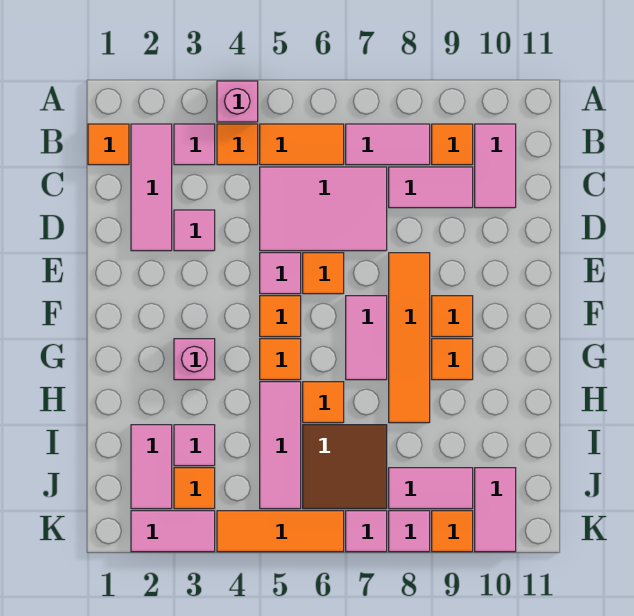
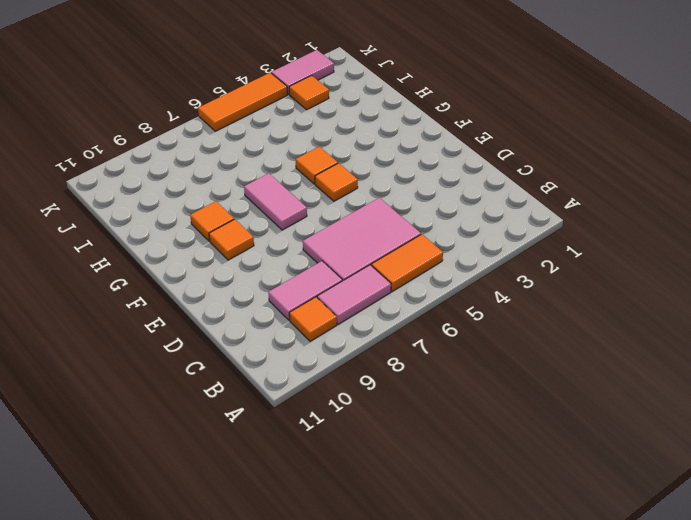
none -> pink brick A4 level 1
none -> orange tile B1 level 1
none -> pink tile B2:D2 level 1
none -> pink tile B3 level 1

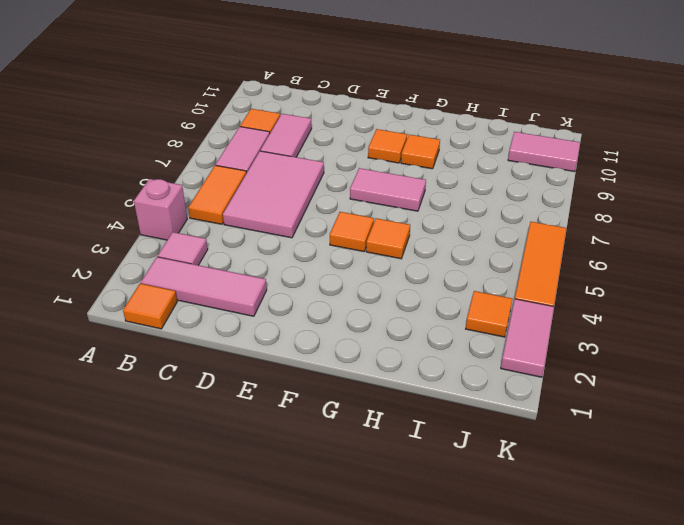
none -> orange tile B4 level 1
none -> pink tile B10:C10 level 1
none -> pink tile D3 level 1
none -> pink tile E5 level 1

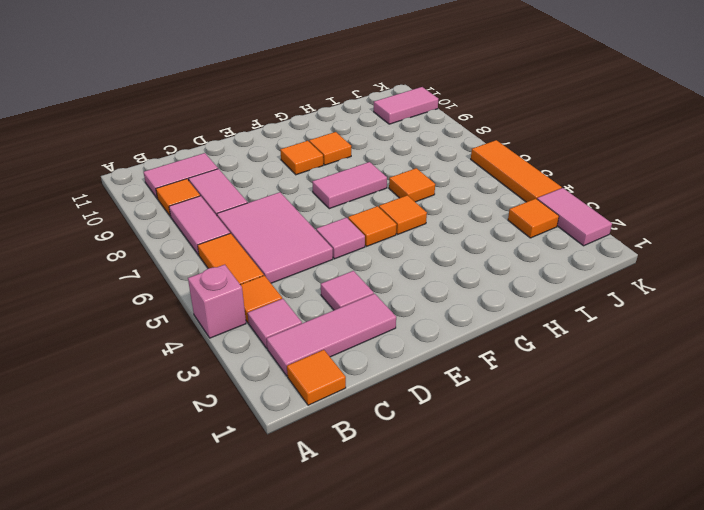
none -> orange tile E6 level 1
none -> orange tile E8:H8 level 1
none -> pink brick G3 level 1
none -> pink tile H5:J5 level 1

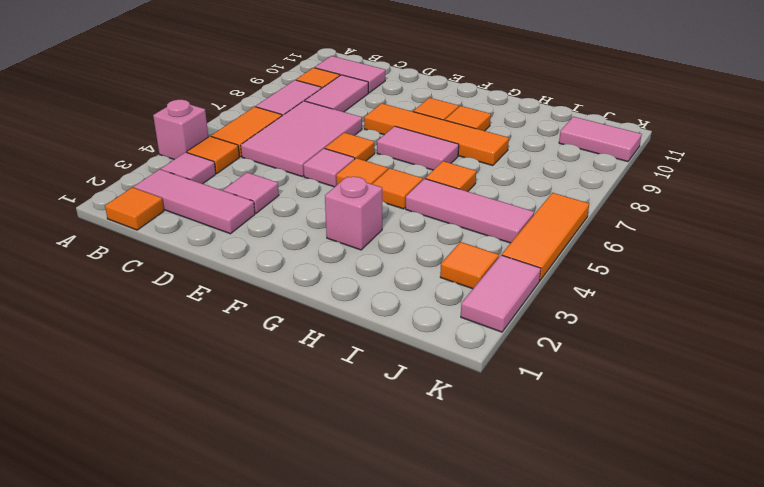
none -> pink tile I2:J2 level 1
none -> pink tile I3 level 1
none -> brown tile I6:J7 level 1
none -> pink tile J8:J9 level 1

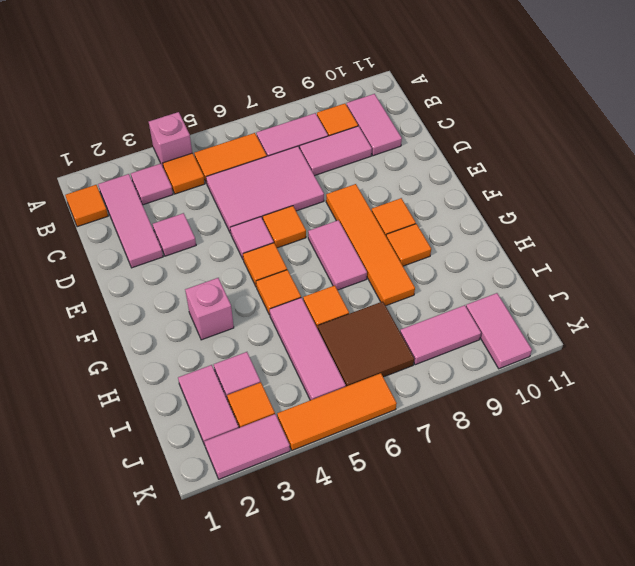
none -> pink tile K7 level 1
none -> pink tile K8 level 1
none -> orange tile K9 level 1

